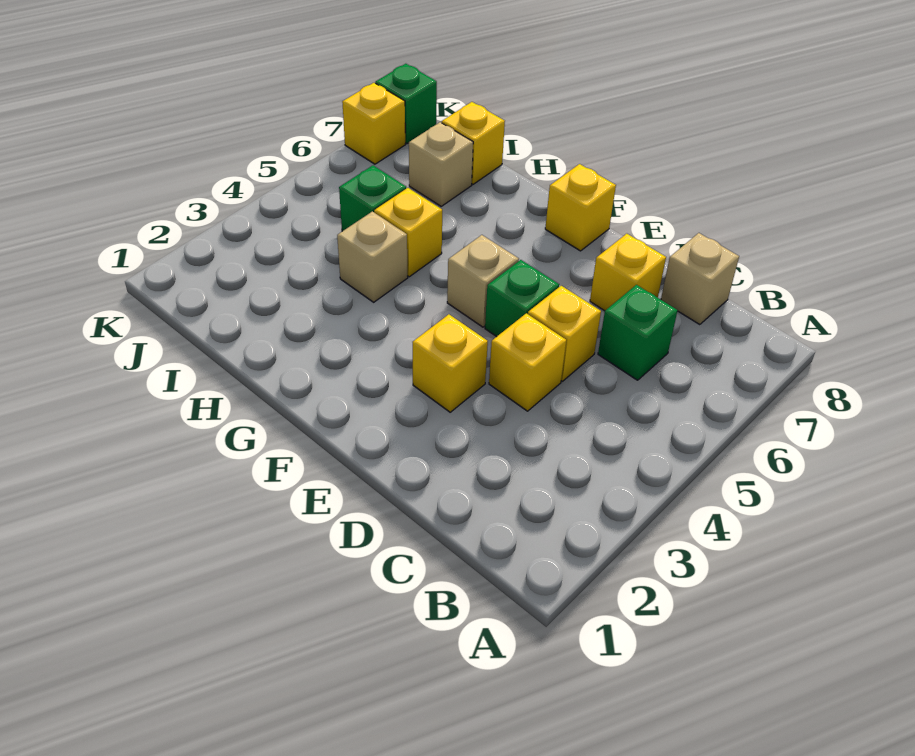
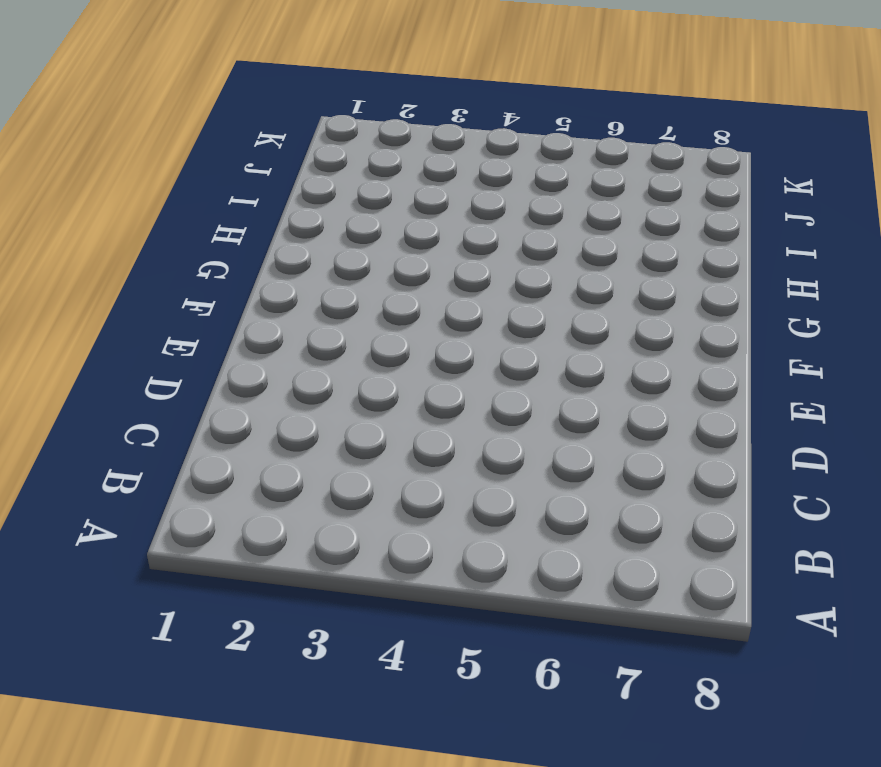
none -> green brick C6 level 1
none -> tan brick C8 level 1
none -> yellow brick D4 level 1

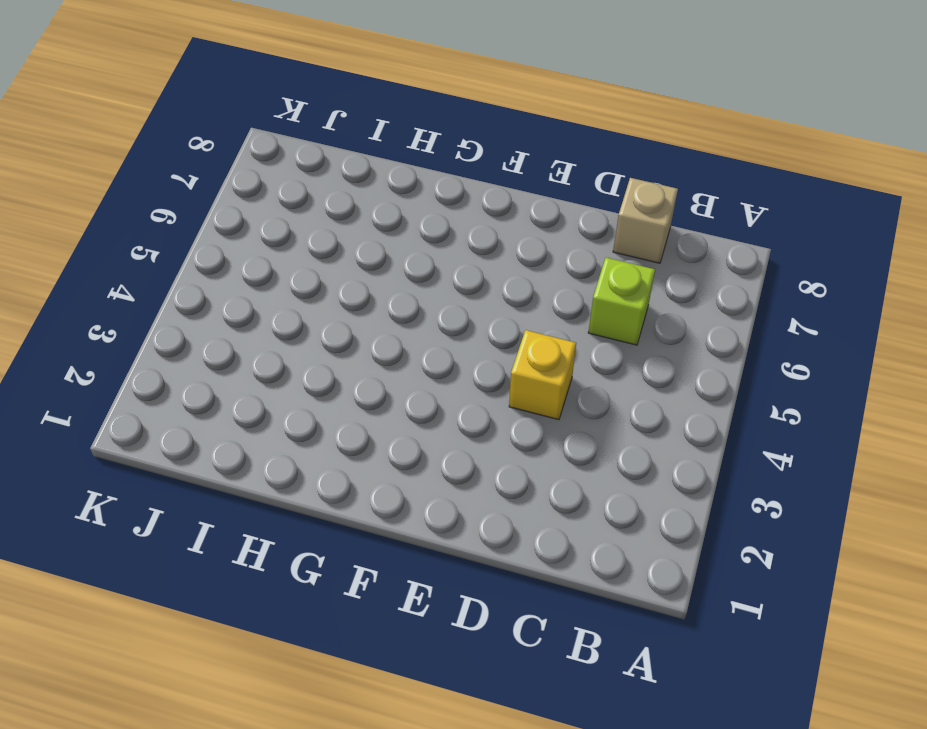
lime brick C6 level 1 -> green brick C6 level 1
none -> yellow brick D5 level 1
none -> yellow brick D7 level 1
none -> yellow brick E3 level 1

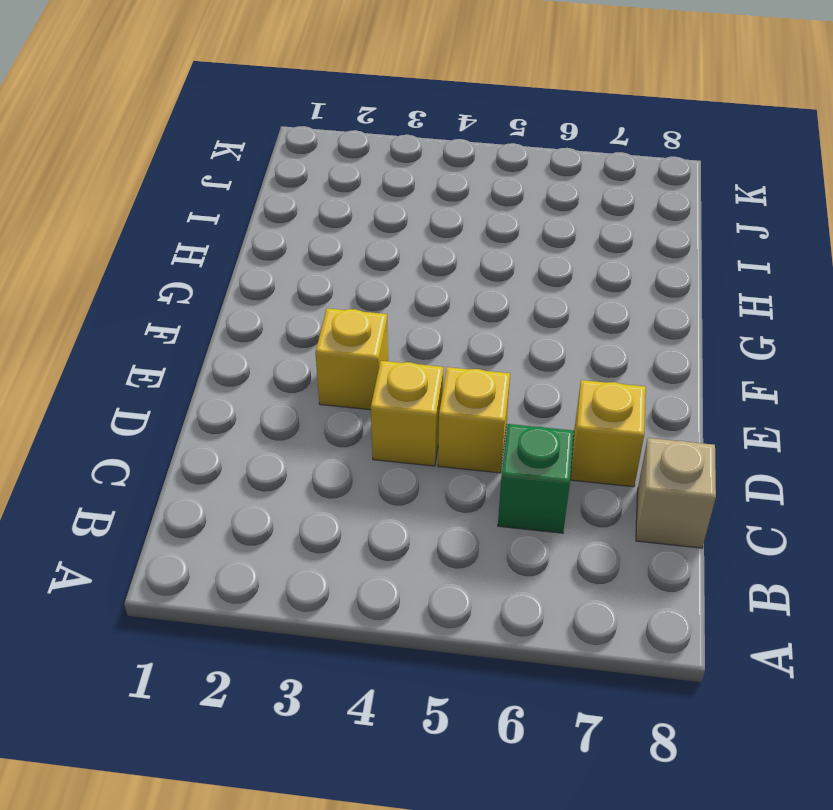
none -> green brick E5 level 1
none -> tan brick F5 level 1
none -> yellow brick F8 level 1

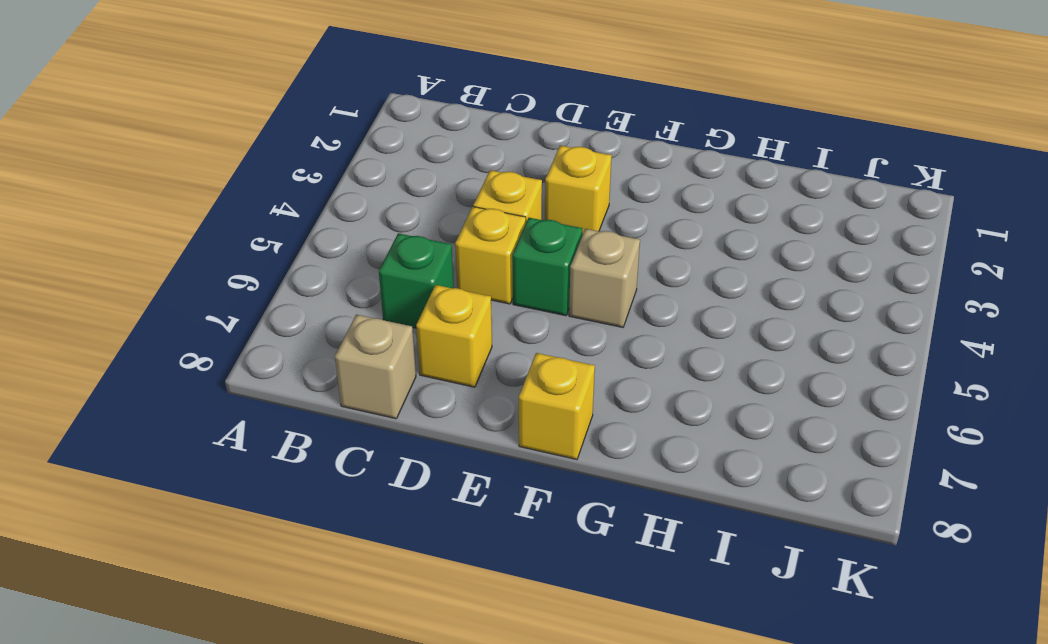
none -> tan brick H4 level 1
none -> yellow brick H5 level 1
none -> green brick I5 level 1

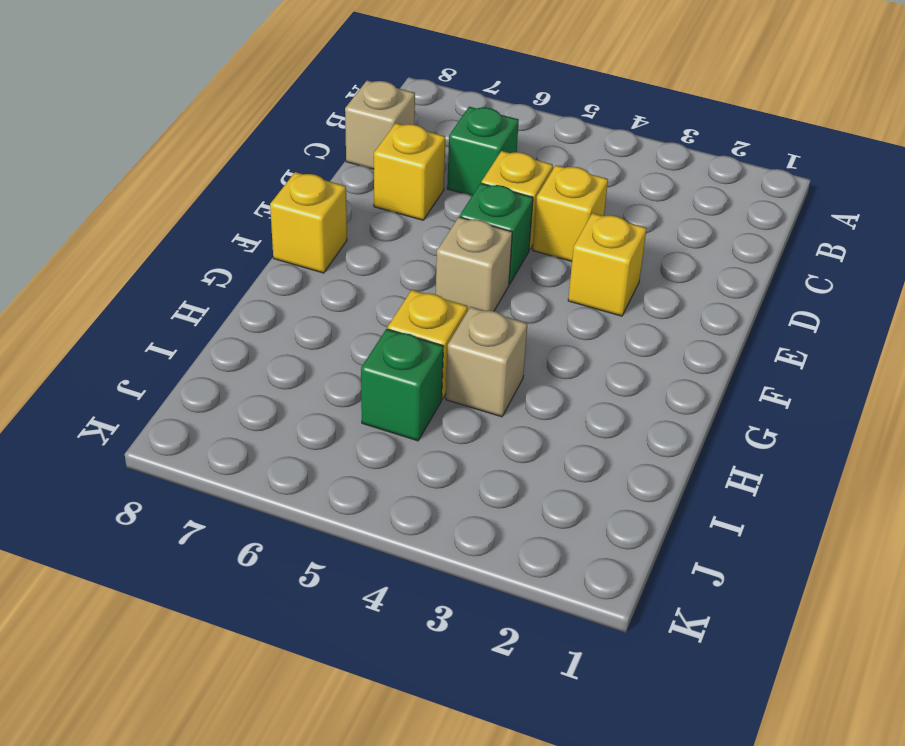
none -> tan brick I7 level 1
none -> yellow brick I8 level 1
none -> yellow brick K7 level 1

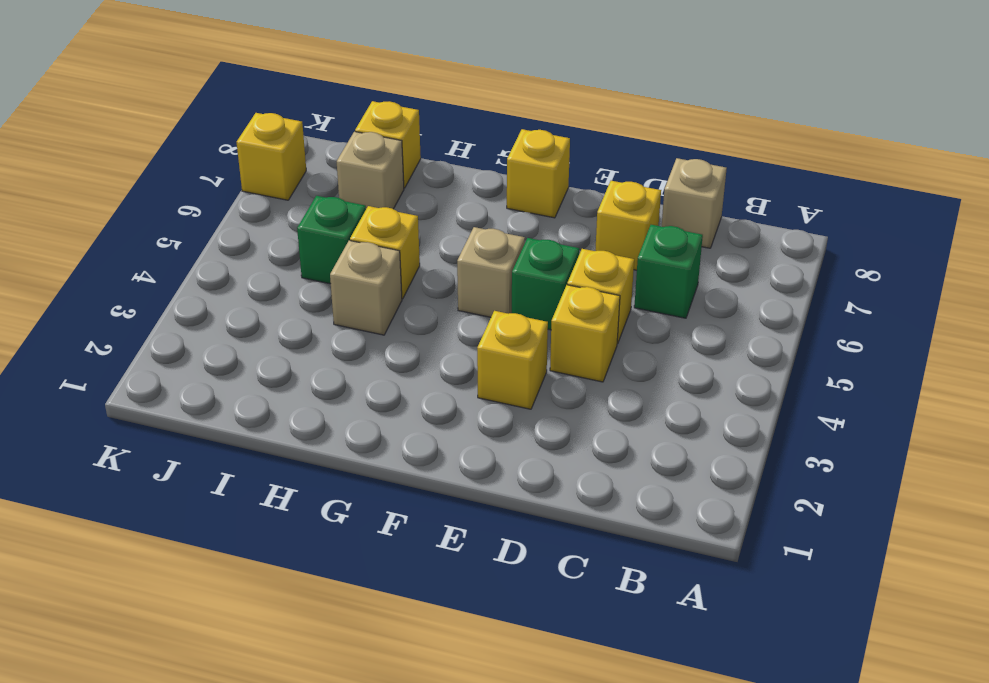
none -> green brick K8 level 1

